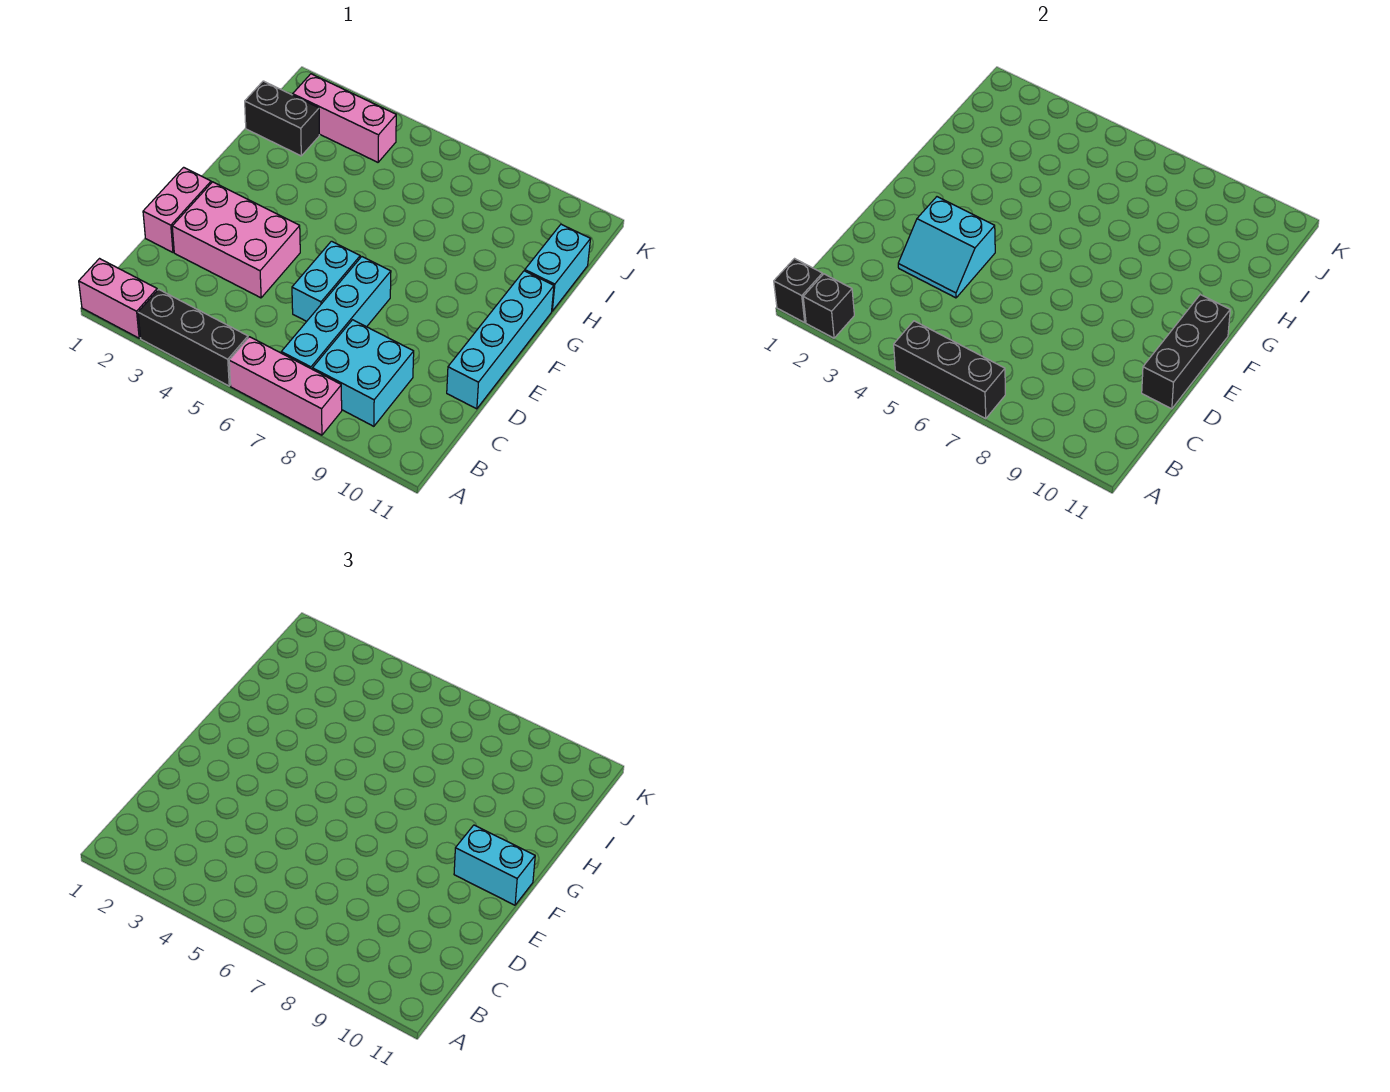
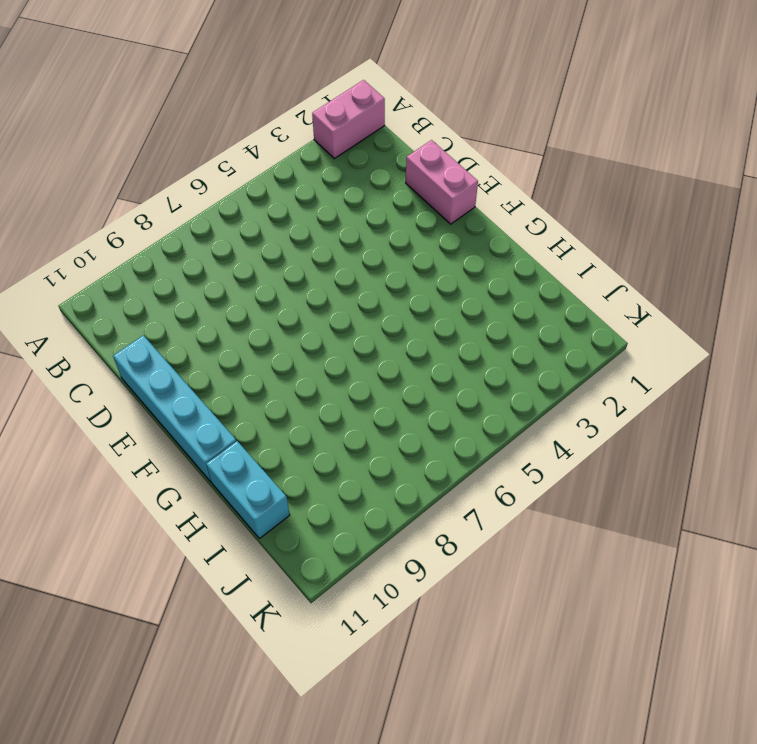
none -> black brick A3:A5 level 1
none -> pink brick A6:A8 level 1
none -> cyan brick B7:E7 level 1

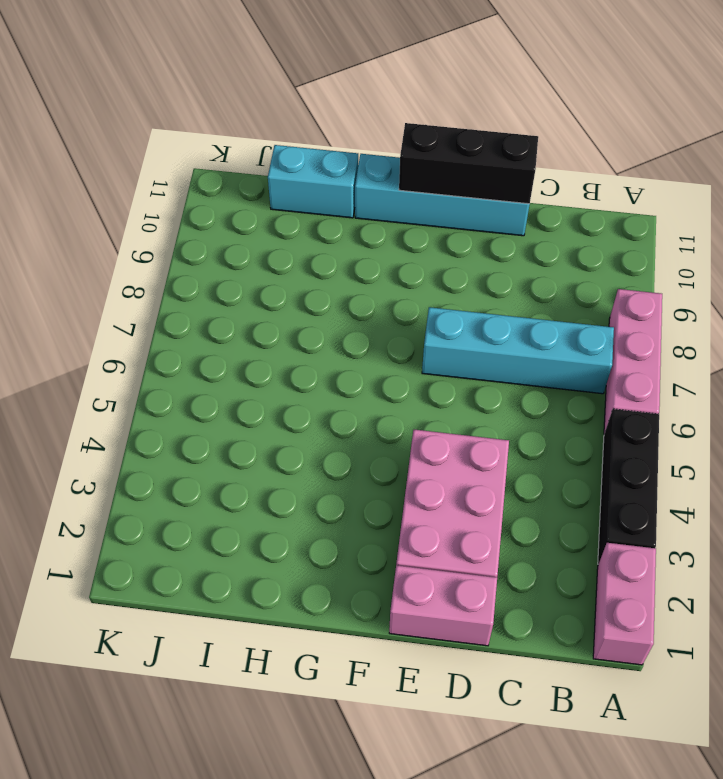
none -> cyan brick B8:C9 level 1
none -> cyan brick D6:E6 level 1
none -> black brick I1:I2 level 1

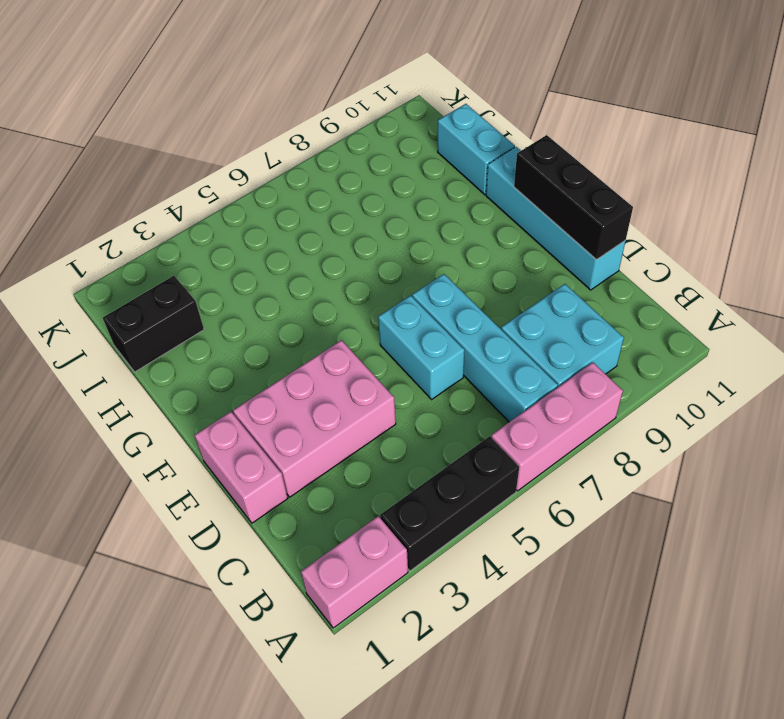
none -> pink brick J2:J4 level 1
none -> black brick A1 level 2
none -> black brick A2 level 2

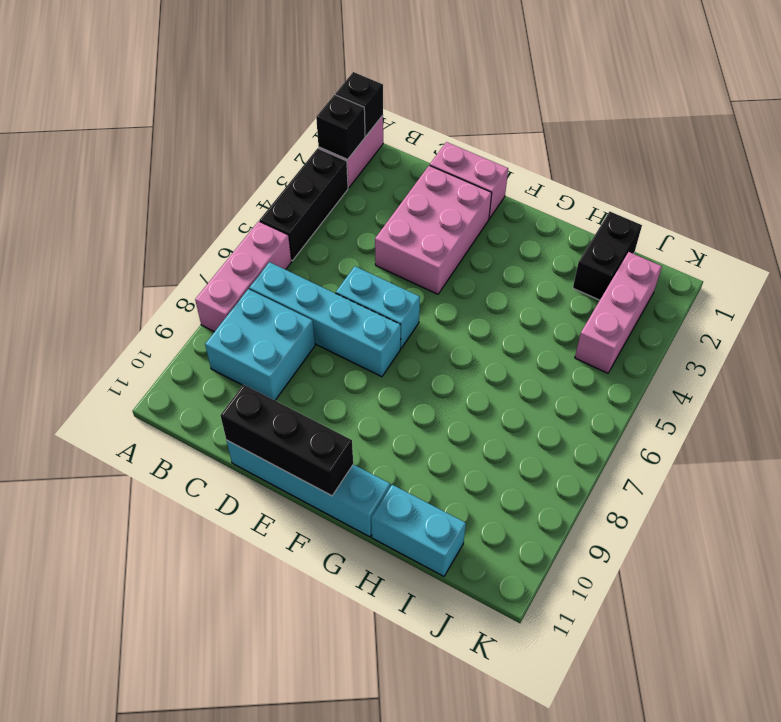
none -> black brick A5:A7 level 2
none -> cyan slope D3:E4 level 2 top E
none -> cyan brick F10:F11 level 3

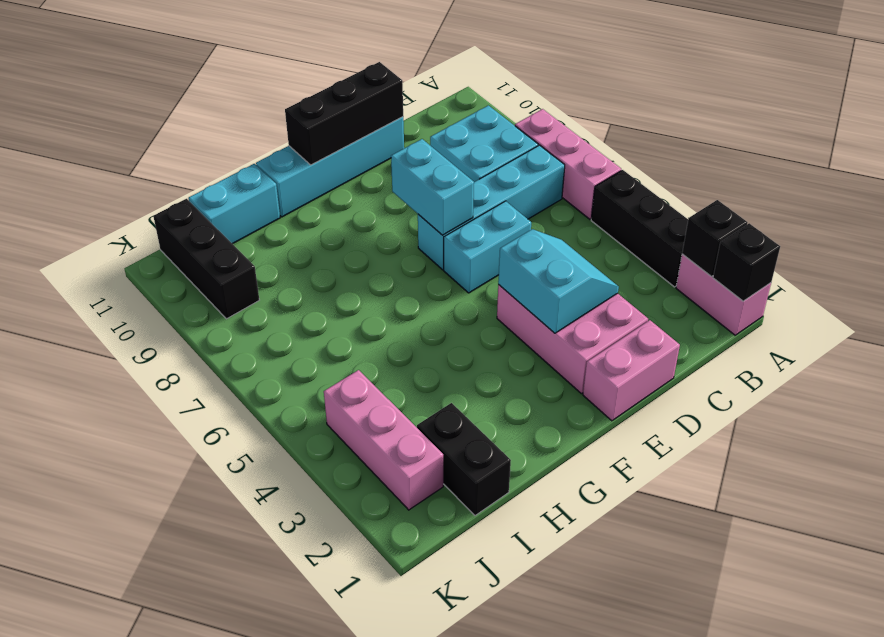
cyan brick E7:E8 level 2 -> cyan brick F10:F11 level 3
black brick J9:J11 level 1 -> black brick A5:A7 level 2

